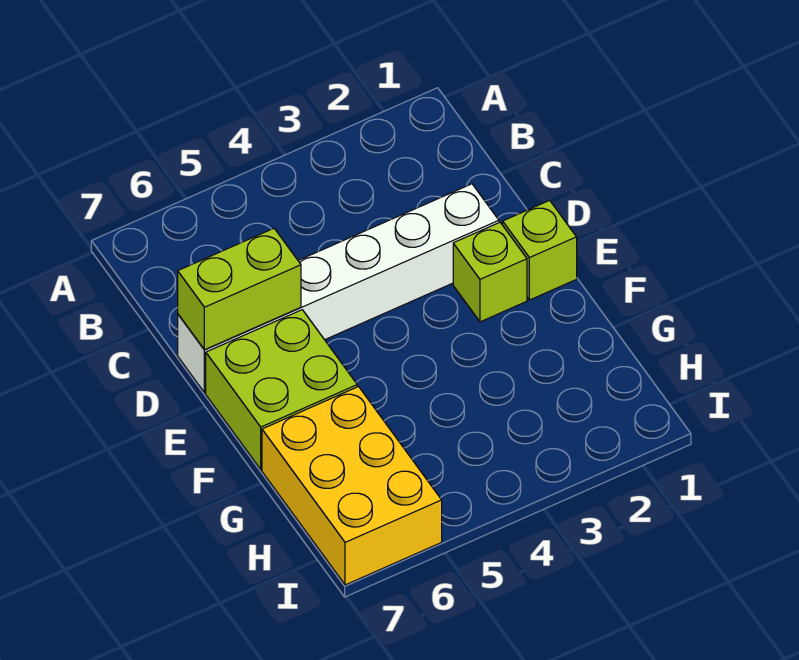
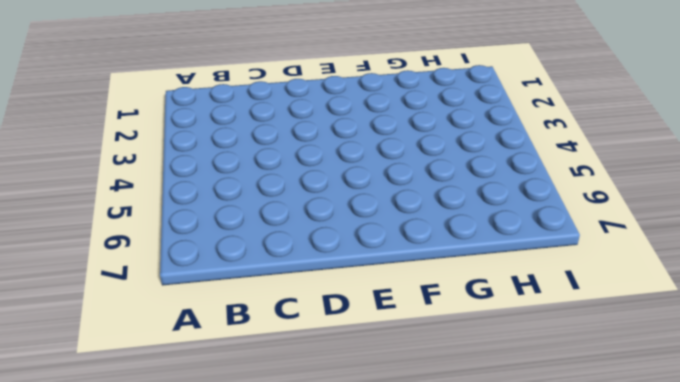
none -> white brick D2:D7 level 1
none -> lime brick E1 level 1

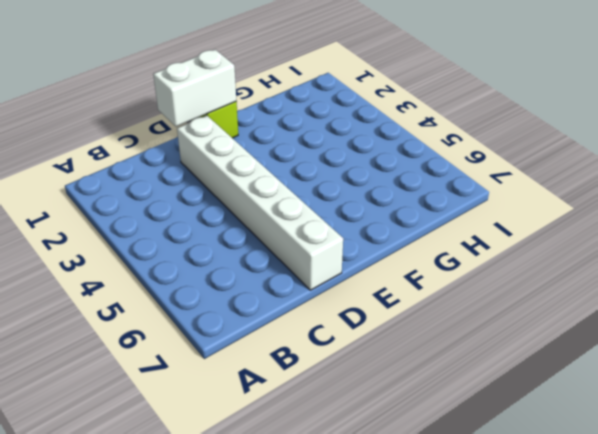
white brick D1:E1 level 2 -> none
none -> lime brick E2 level 1
none -> lime brick E6:F7 level 1

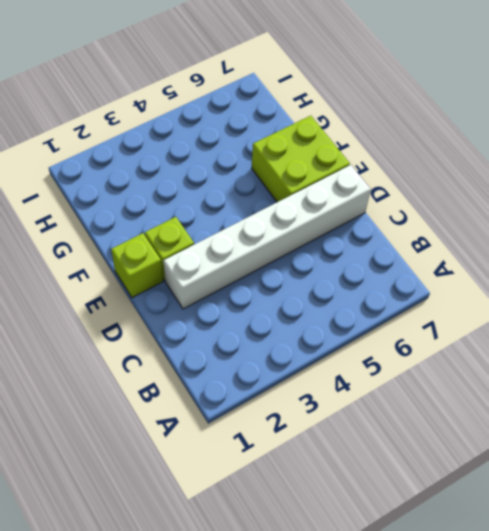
none -> yellow brick G6:I7 level 1
none -> lime brick D6:D7 level 2

